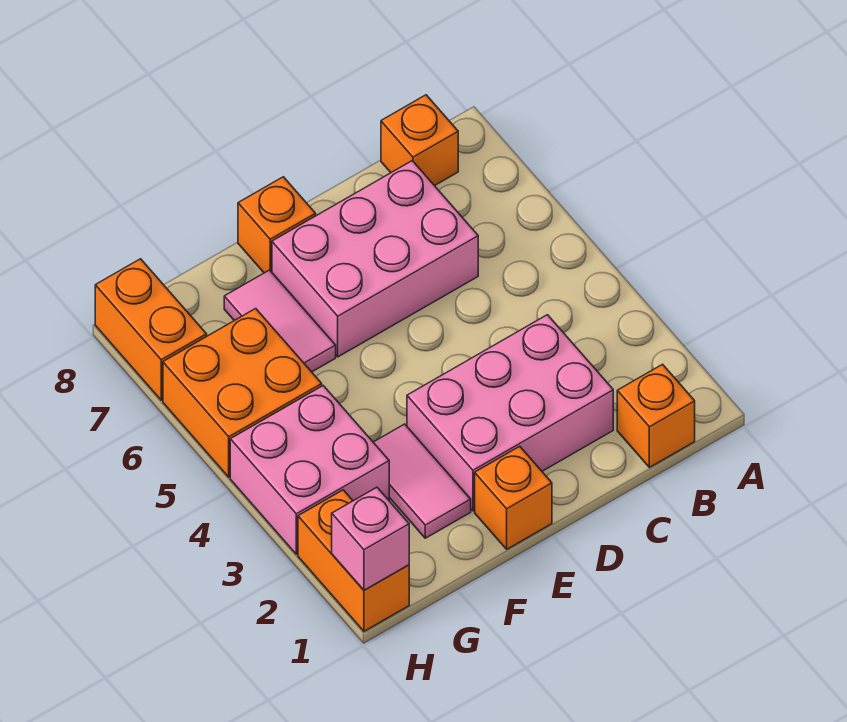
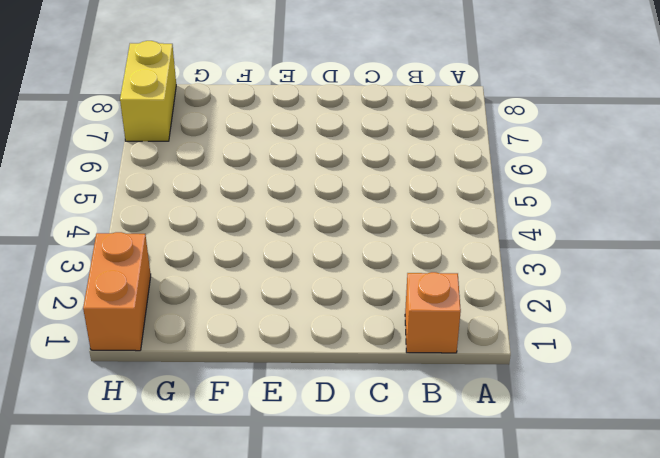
yellow brick H7:H8 level 1 -> orange brick H7:H8 level 1
none -> orange brick B8 level 1
none -> pink brick C2:E3 level 1
none -> pink brick C6:E7 level 1

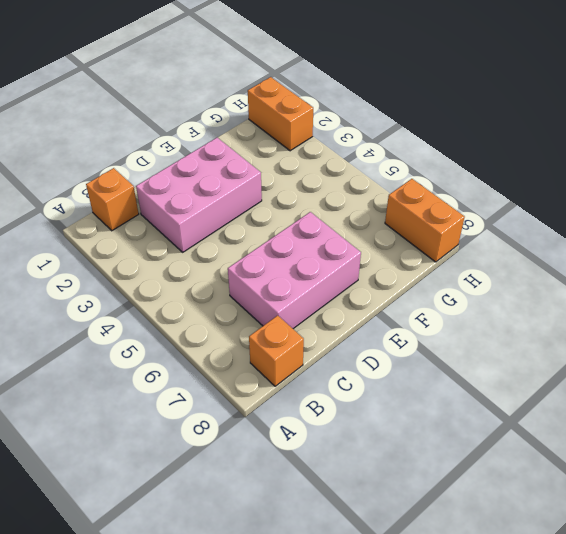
none -> orange brick E1 level 1
none -> orange brick E8 level 1
none -> pink tile F2:F3 level 1

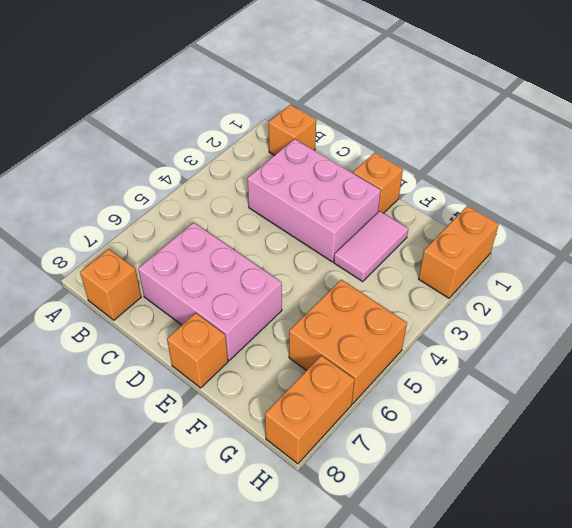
none -> pink tile F6:F7 level 1
none -> pink brick G3:H4 level 1
none -> pink brick H1 level 2

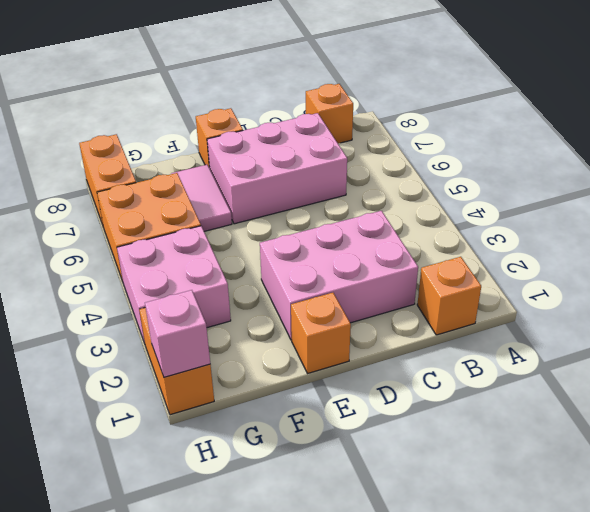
none -> pink tile F2:F3 level 1

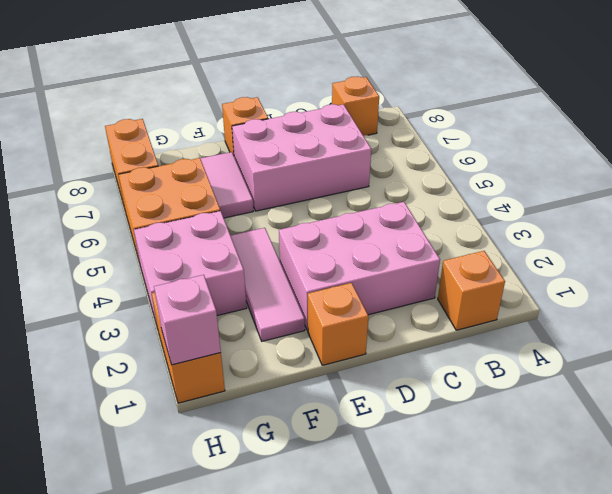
pink tile F2:F4 level 1 -> pink tile F2:F3 level 1

